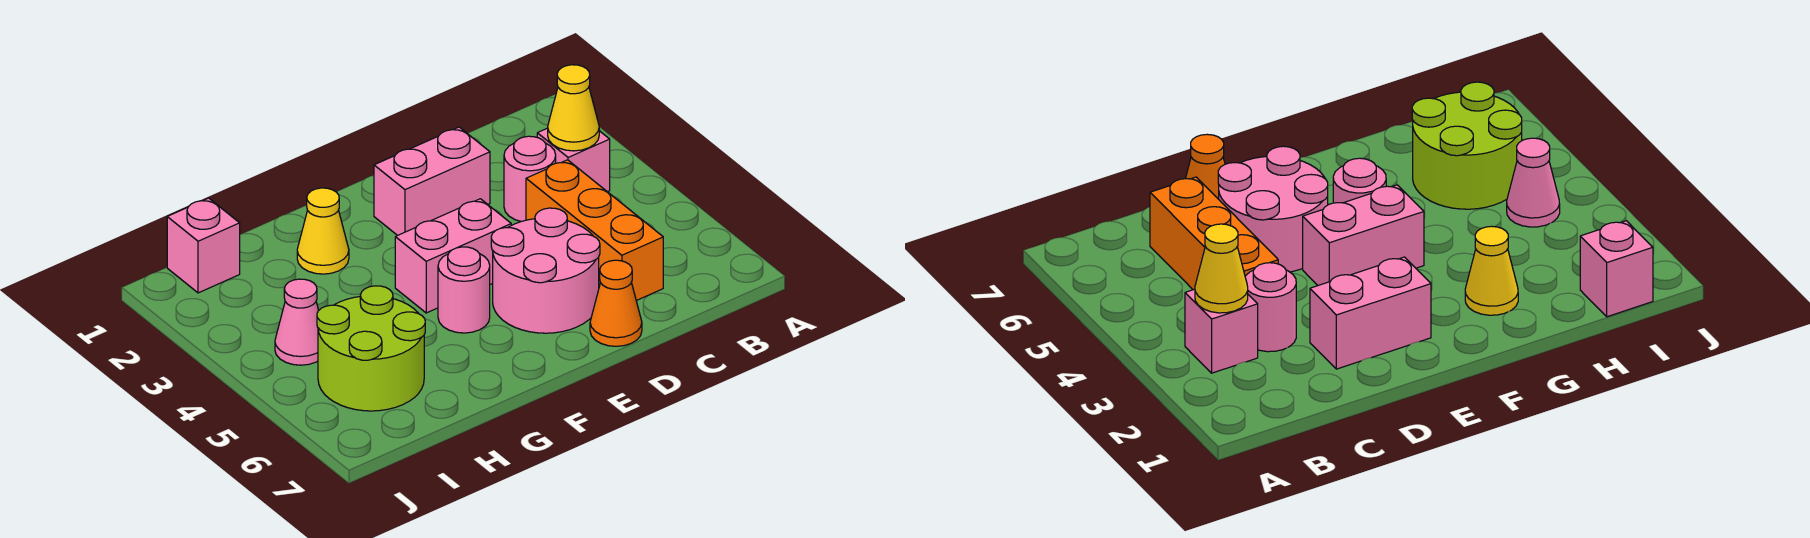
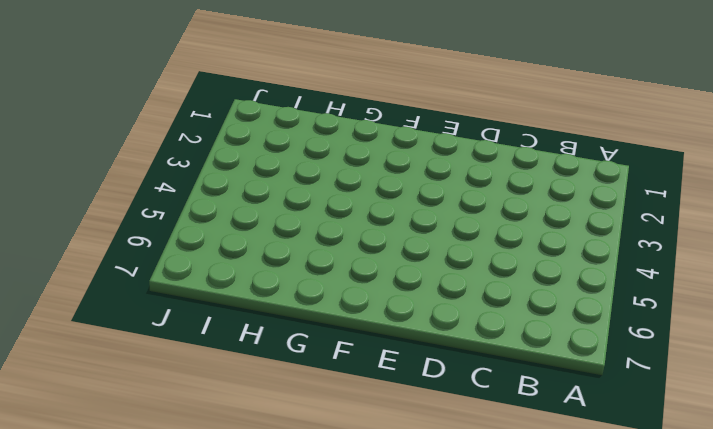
none -> pink brick B3 level 1
none -> pink round brick C3 level 1
none -> orange brick C4:C6 level 1

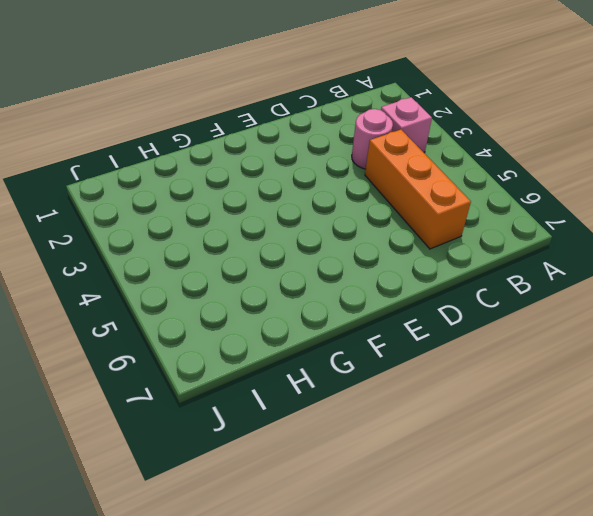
none -> pink brick D2:E2 level 1
none -> pink round brick D5:E6 level 1
none -> orange cone D7 level 1

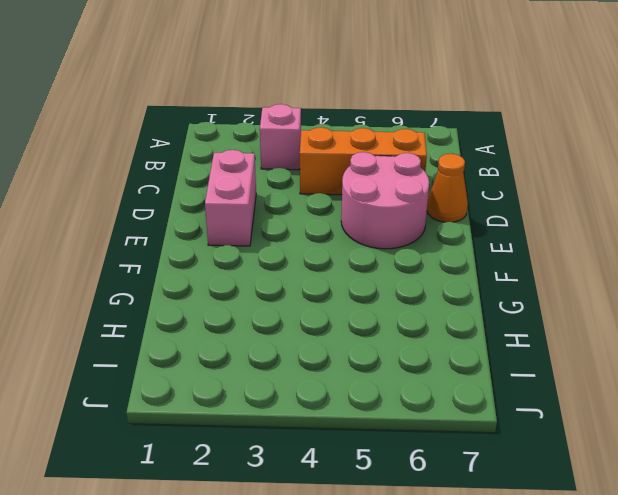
none -> pink round brick C3 level 1
none -> pink brick E4:F4 level 1
none -> pink round brick F5 level 1

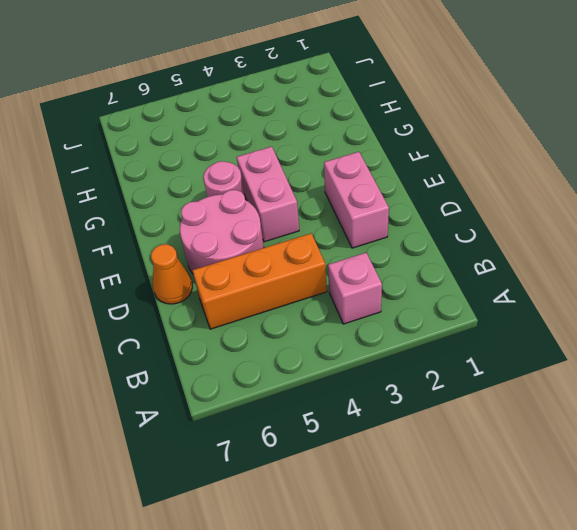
none -> pink round brick C3 level 1
none -> yellow cone G2 level 1
none -> lime round brick H5:I6 level 1

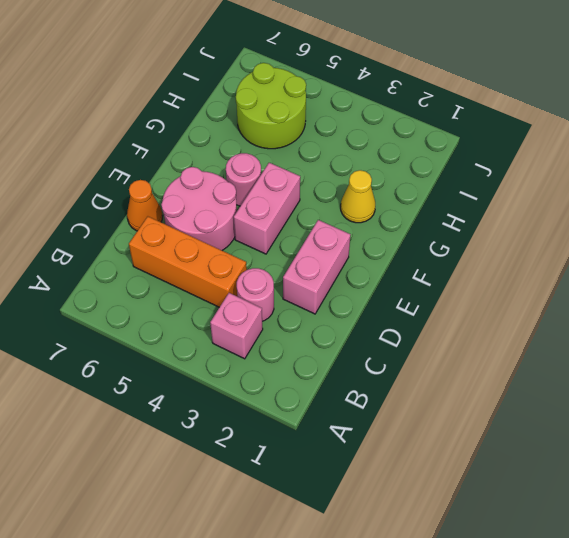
none -> pink brick I1 level 1
none -> pink cone I4 level 1
none -> yellow cone B3 level 2

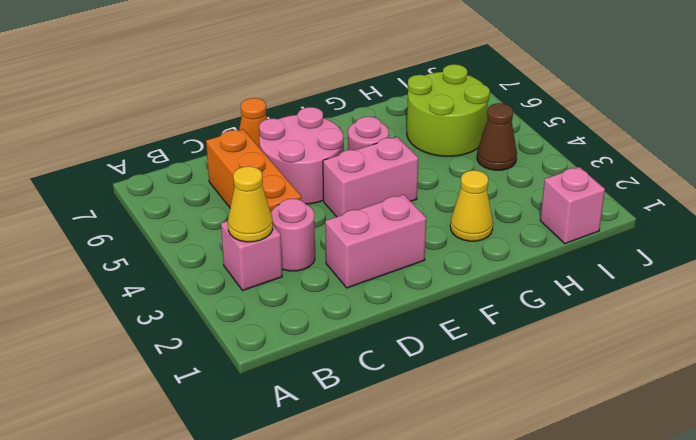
brown cone I4 level 1 -> pink cone I4 level 1

